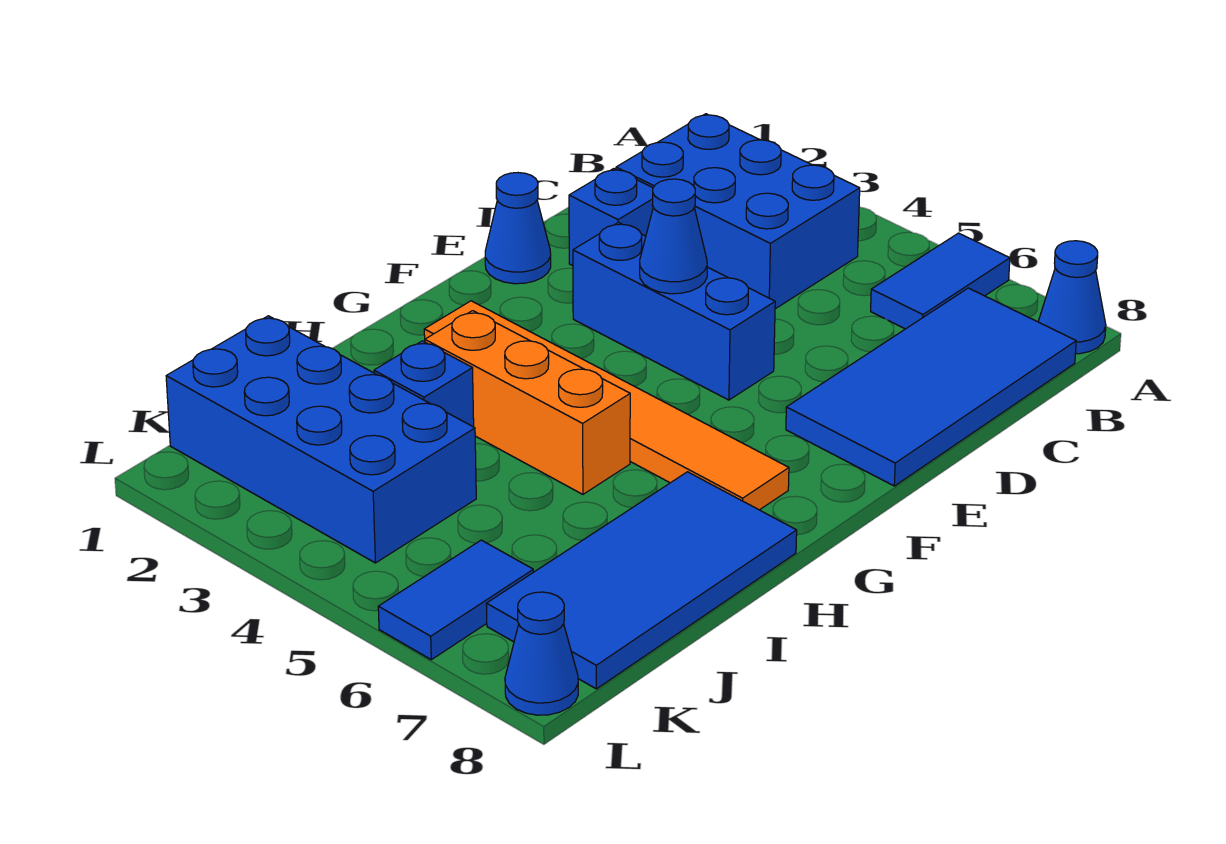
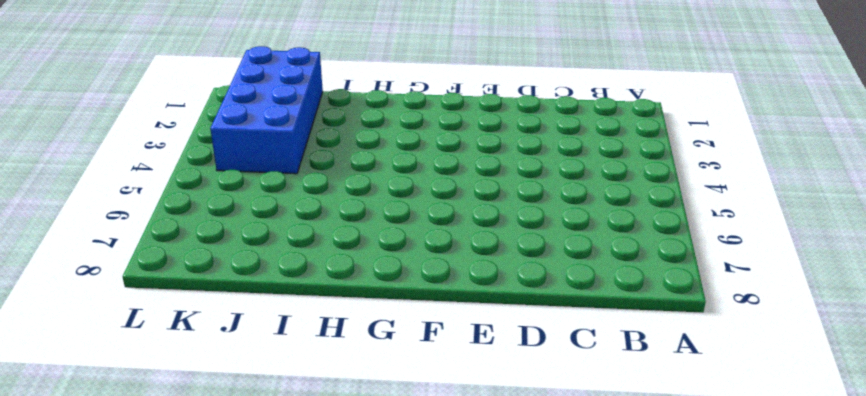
none -> blue tile A6:B6 level 1
none -> blue cone A8 level 1
none -> blue brick B2:C4 level 1

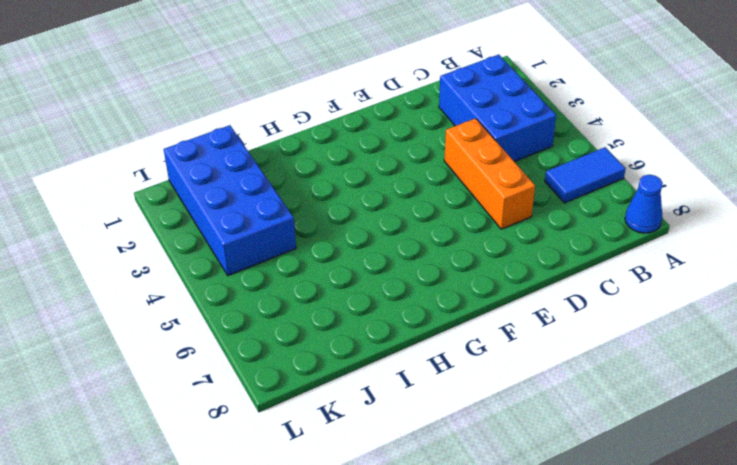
orange brick D4:D6 level 1 -> orange brick H3:H5 level 1
none -> blue tile B7:E8 level 1
none -> blue brick D2 level 1
none -> blue cone E1 level 1

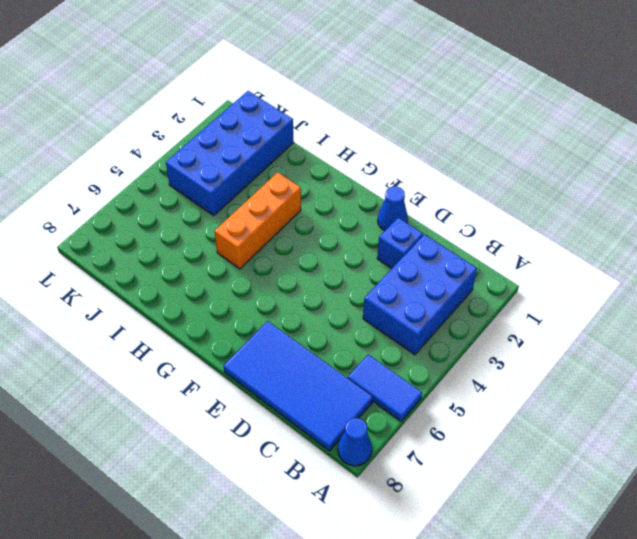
none -> blue brick E3:E5 level 1
none -> orange tile G2:G7 level 1
none -> blue tile H7:K8 level 1

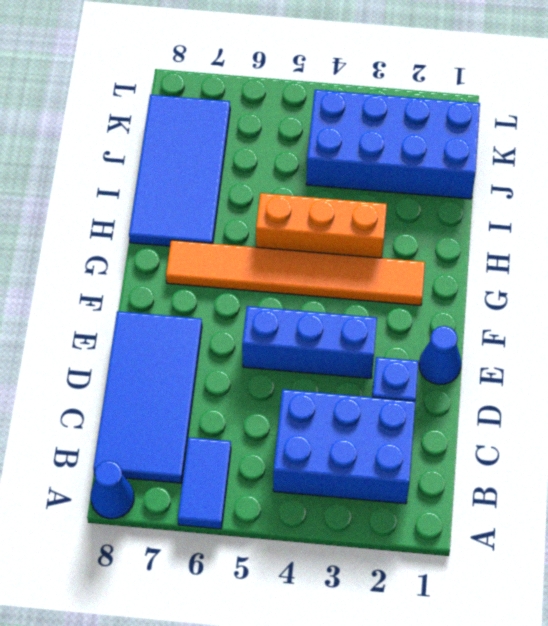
none -> blue brick I3 level 1
none -> blue tile K6:L6 level 1
none -> blue cone L8 level 1

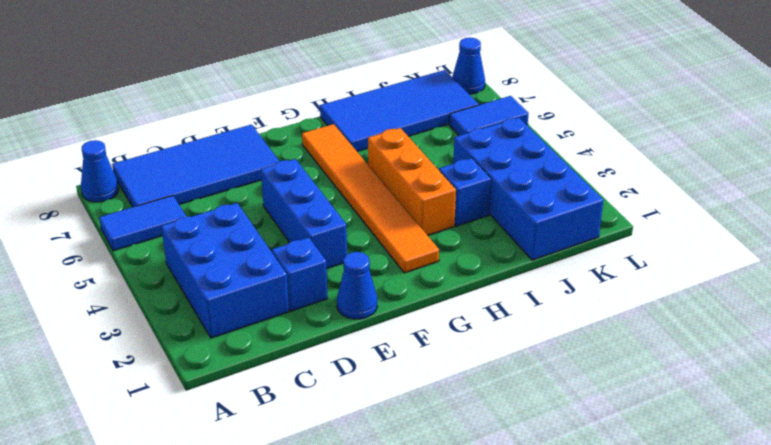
none -> blue cone E4 level 2

